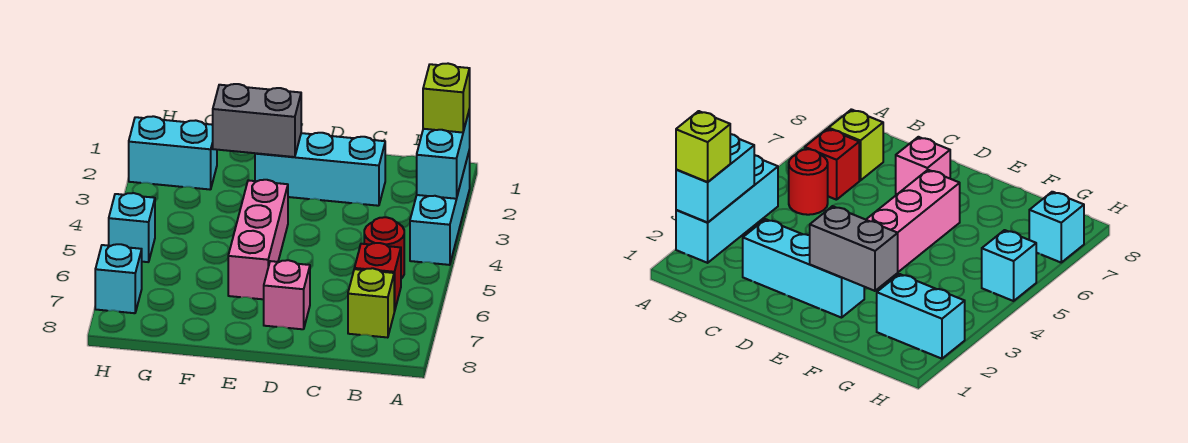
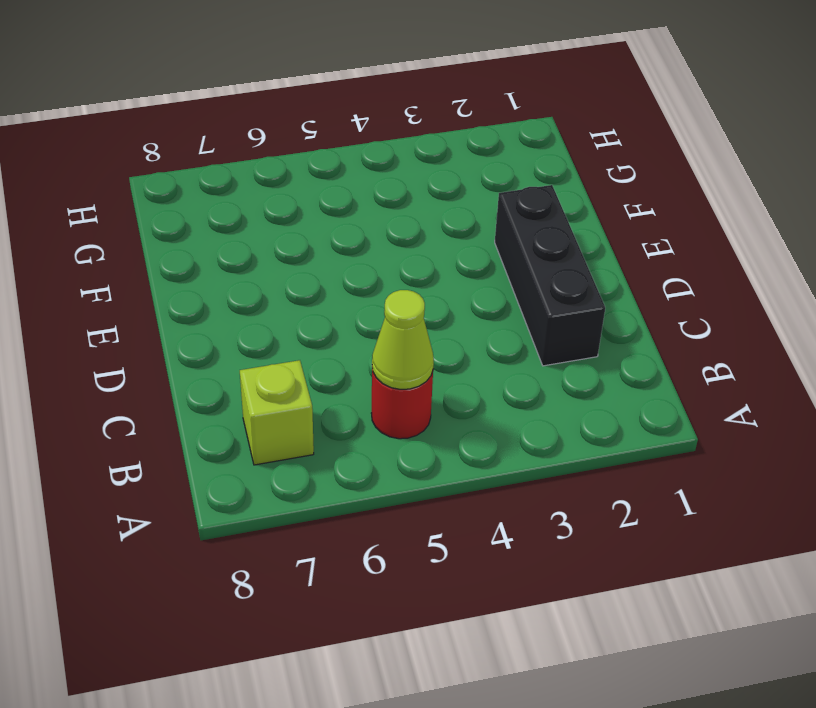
lime cone B5 level 2 -> none
black brick C2:E2 level 1 -> cyan brick C2:E2 level 1
none -> cyan brick A2:A4 level 1
none -> red brick B6 level 1
none -> pink brick D7 level 1

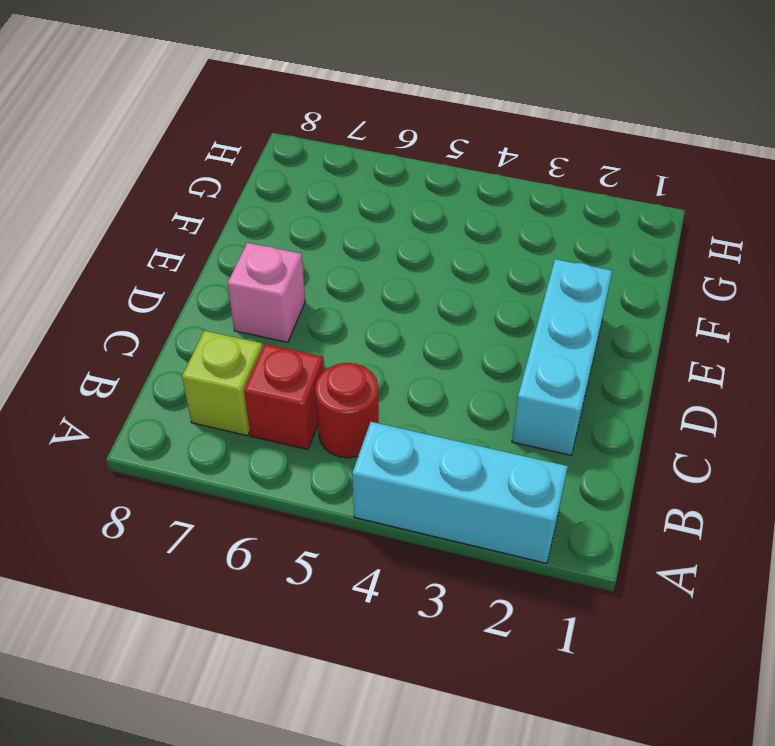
none -> pink brick E4:E6 level 1
none -> cyan brick G2:H2 level 1
none -> cyan brick H5 level 1

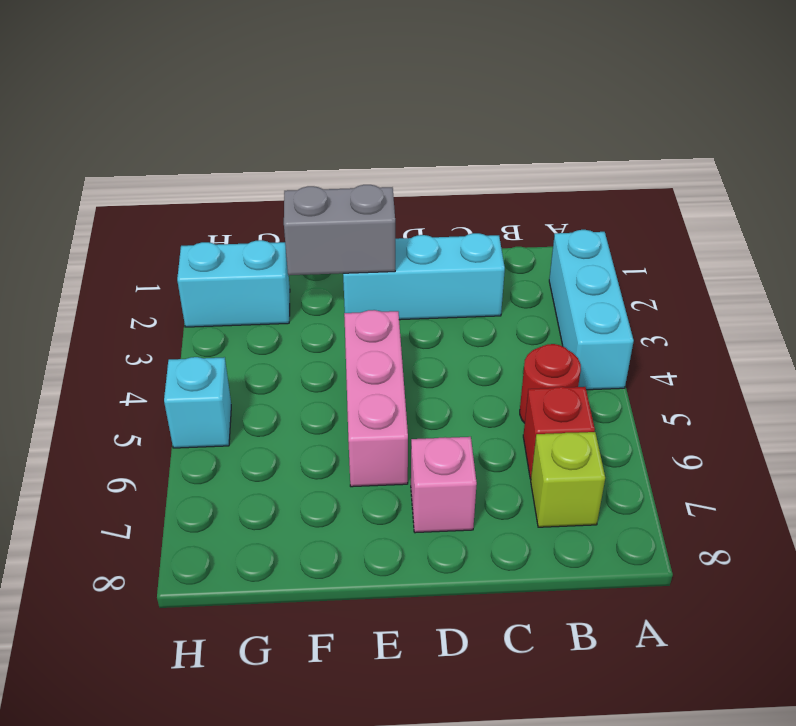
none -> cyan brick H7 level 1
none -> cyan brick A2:A3 level 2
none -> lime brick A2 level 3

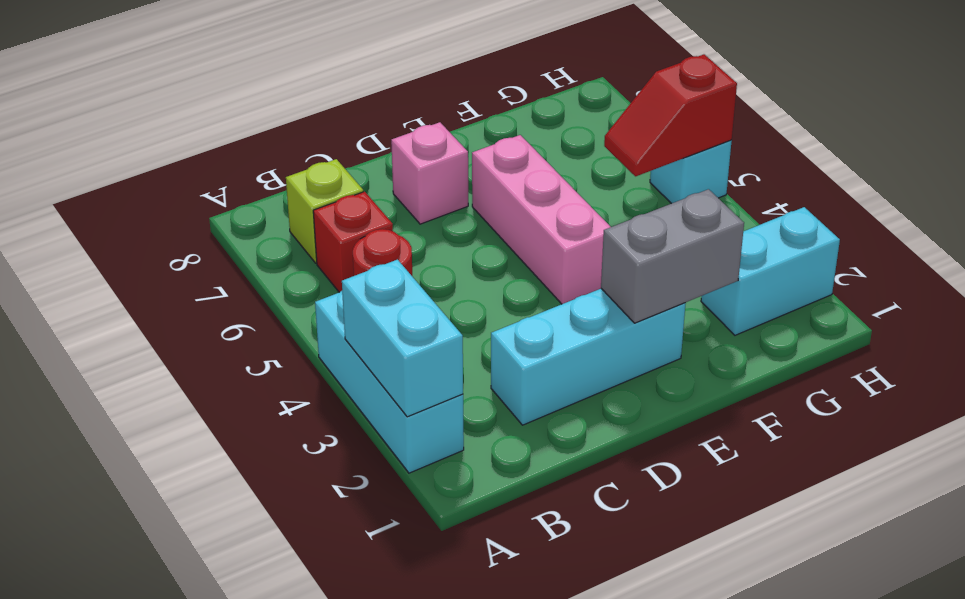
red slope G5:H5 level 2 top H -> none
none -> cyan brick H7 level 1
none -> lime brick A2 level 3

